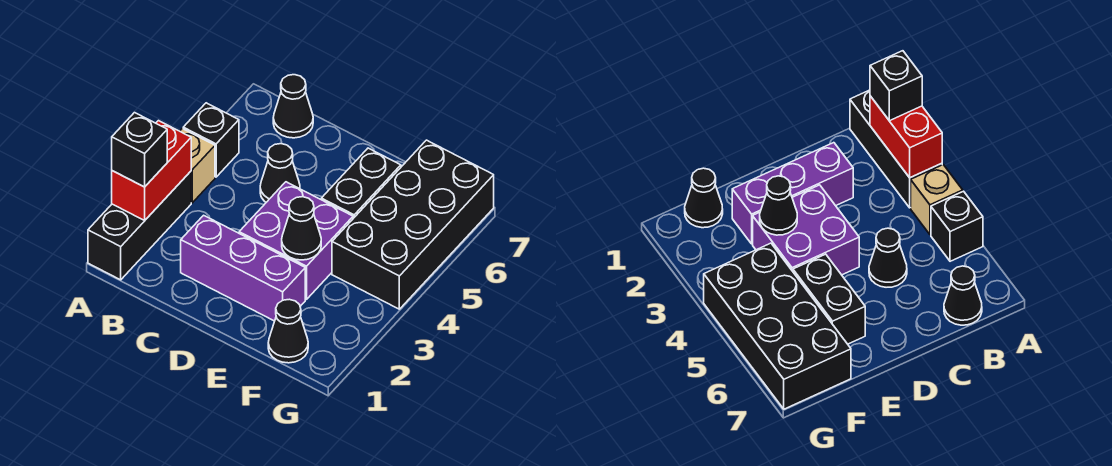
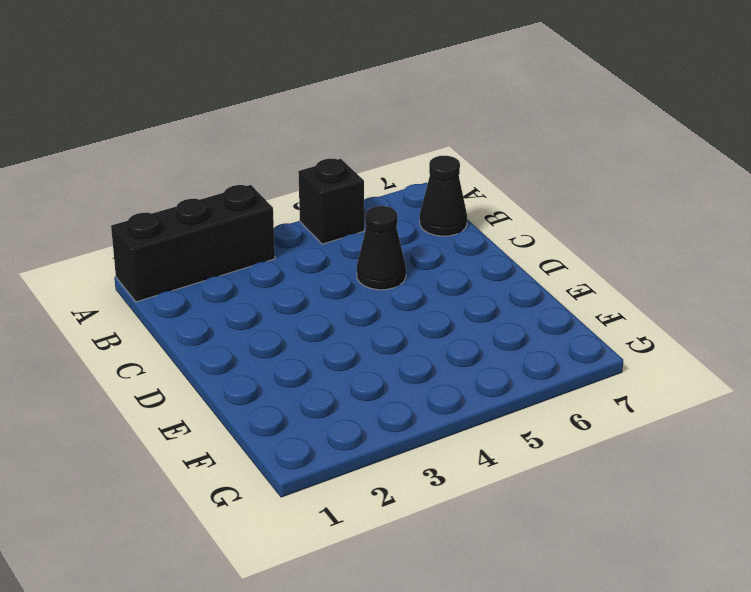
none -> tan brick A4 level 1
none -> purple brick C2:E2 level 1
none -> purple brick D3:E4 level 1

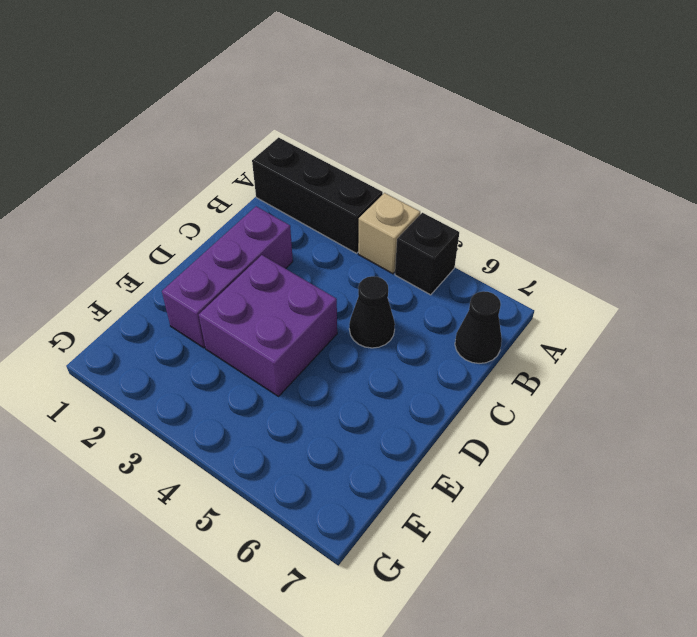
none -> black brick E5:E6 level 1
none -> black cone F1 level 1
none -> black brick F4:G7 level 1

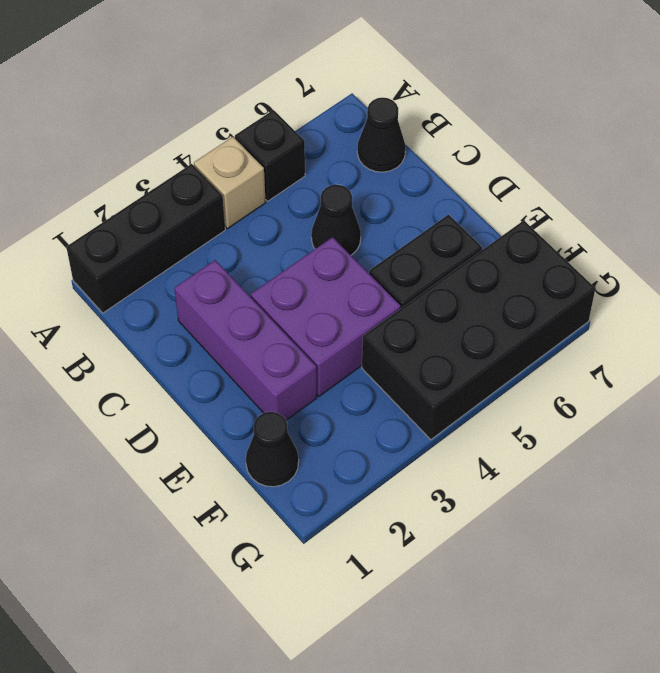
none -> red brick A2:A3 level 2
none -> black cone E3 level 2
none -> black brick A2 level 3

